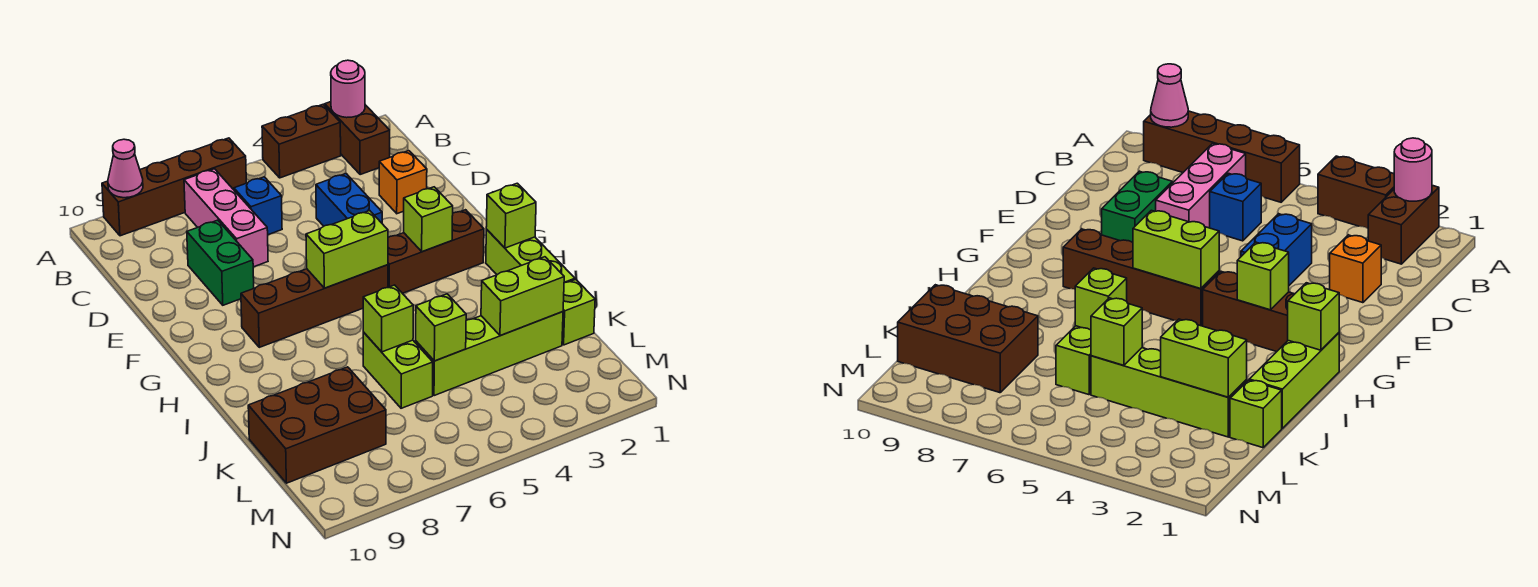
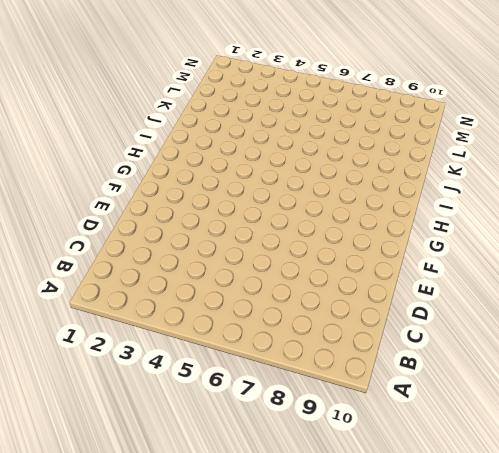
none -> brown brick A2:B2 level 1
none -> brown brick A3:A4 level 1
none -> brown brick A6:A9 level 1

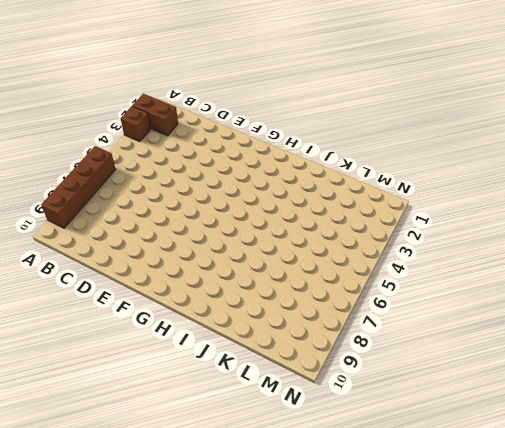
brown brick A3 level 1 -> brown brick A3:A4 level 1
none -> pink brick B7:D7 level 1
none -> blue brick C6 level 1
none -> orange brick D2 level 1

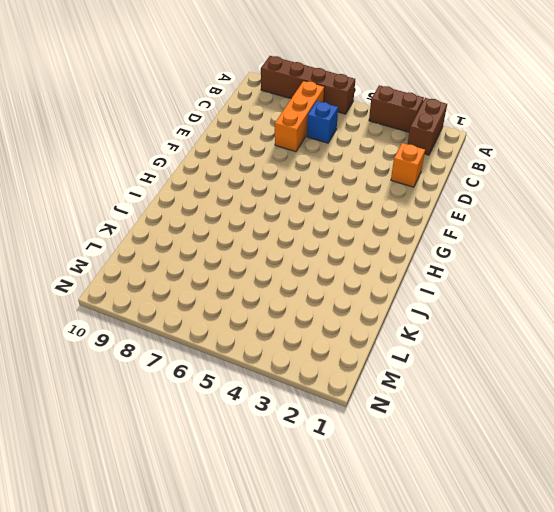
orange brick B7:D7 level 1 -> pink brick B7:D7 level 1
none -> blue brick D4:E4 level 1
none -> green brick D8:E8 level 1
none -> brown brick G2:G4 level 1

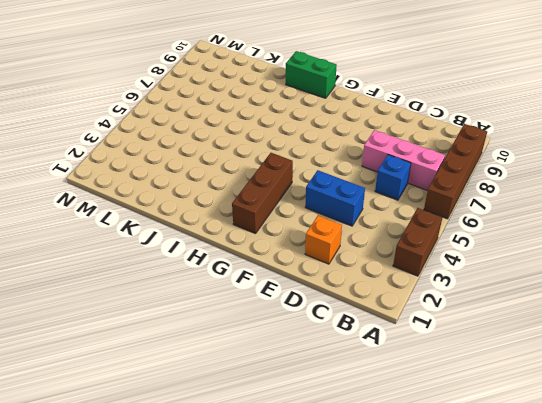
green brick H10:I10 level 1 -> green brick D8:E8 level 1
none -> brown brick A2:B2 level 1
none -> brown brick G5:G8 level 1
none -> lime brick H1:J1 level 1

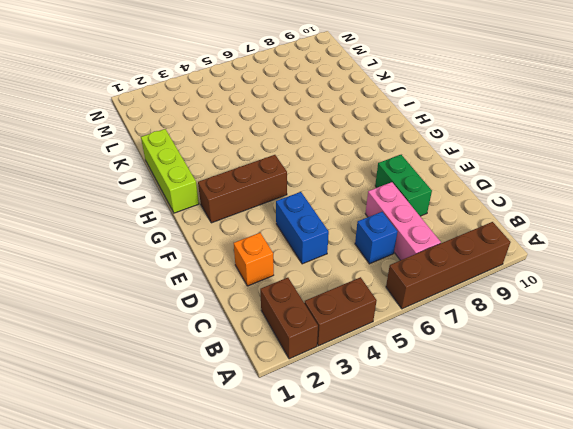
none -> brown brick G5:G8 level 1
none -> lime brick J6:K6 level 1
none -> lime brick K1 level 1

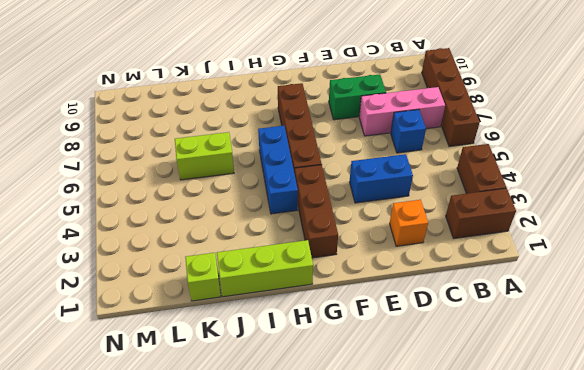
blue brick H4:H6 level 1 -> none
none -> lime brick K2:K5 level 1
none -> brown brick K8:L10 level 1
none -> pink round brick A2 level 2

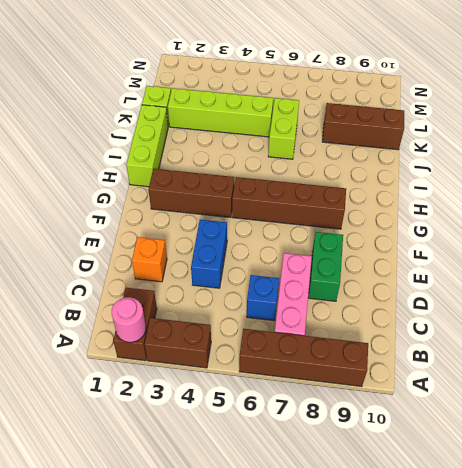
brown brick K8:K10 level 1 -> brown brick K8:L10 level 1
none -> pink cone A9 level 2
none -> lime brick G3 level 2
none -> lime brick G5:G6 level 2

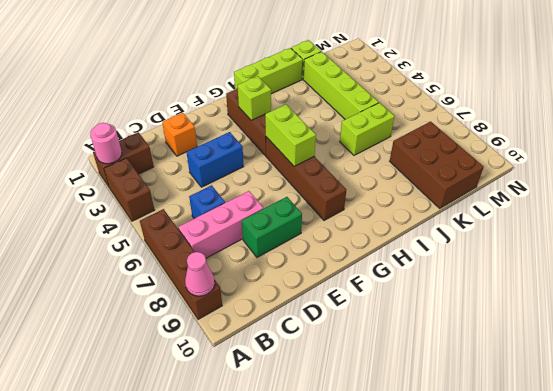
none -> lime brick H1 level 2
none -> lime brick J6 level 2
none -> lime brick K2:K3 level 2

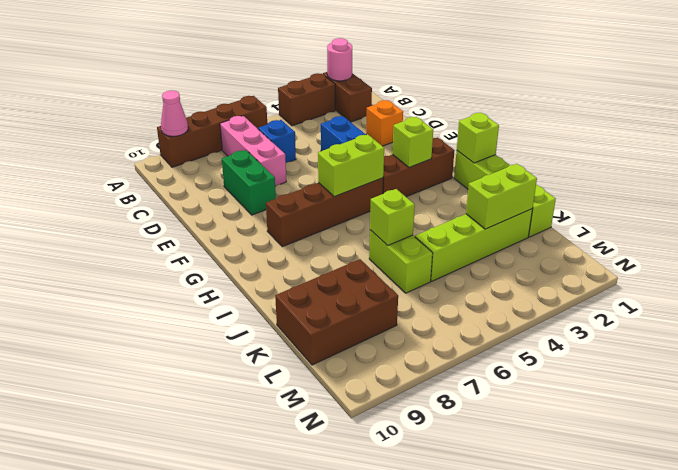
none -> lime brick K5 level 2

